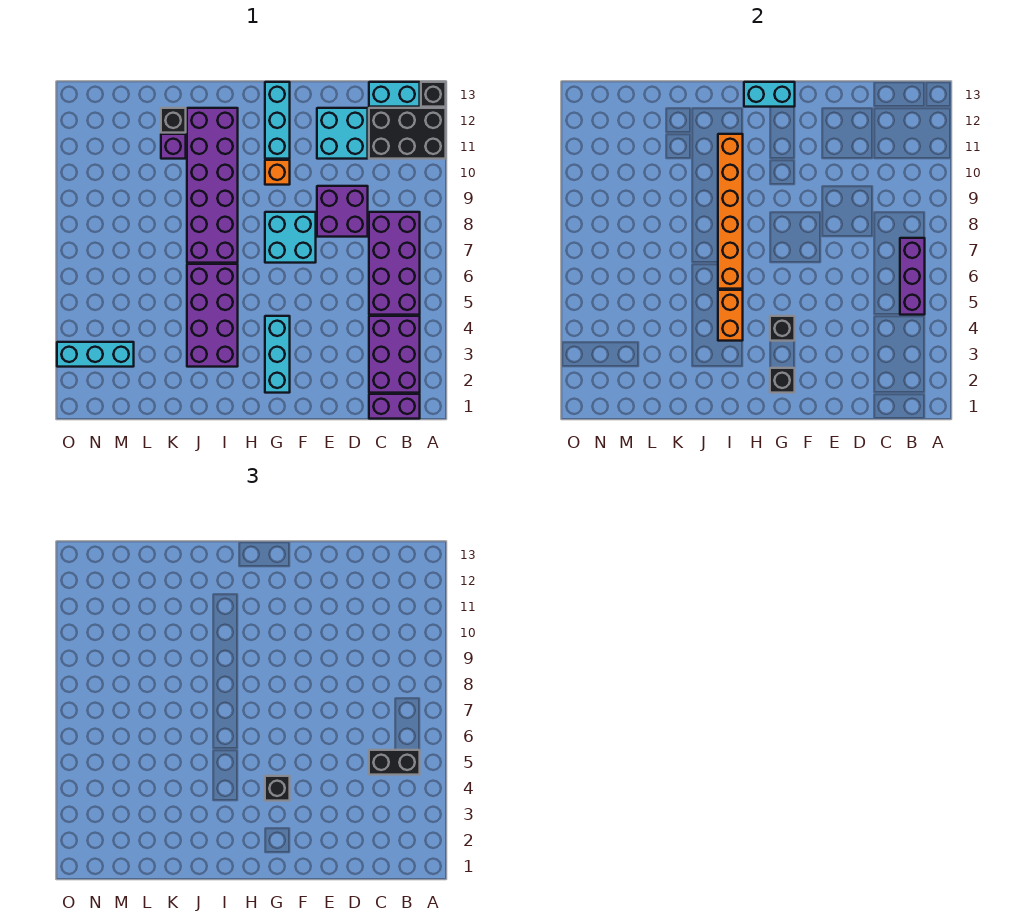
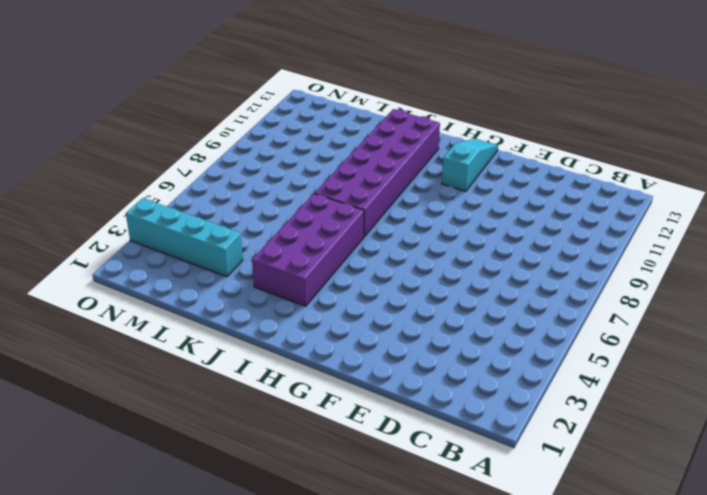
cyan slope G11:G13 level 1 top 11 -> cyan brick G11:G13 level 1
cyan brick L3:O3 level 1 -> cyan brick M3:O3 level 1
none -> black brick A11:C12 level 1
none -> black brick A13 level 1
none -> purple brick B1:C1 level 1

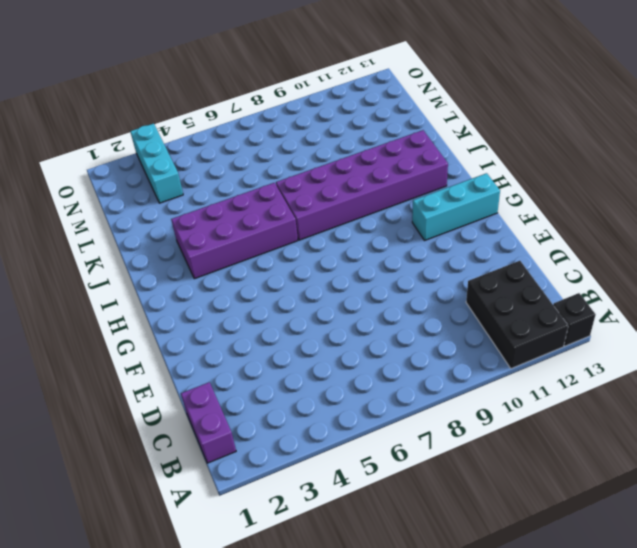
none -> purple brick B2:C4 level 1
none -> purple brick B5:C8 level 1
none -> cyan brick B13:C13 level 1

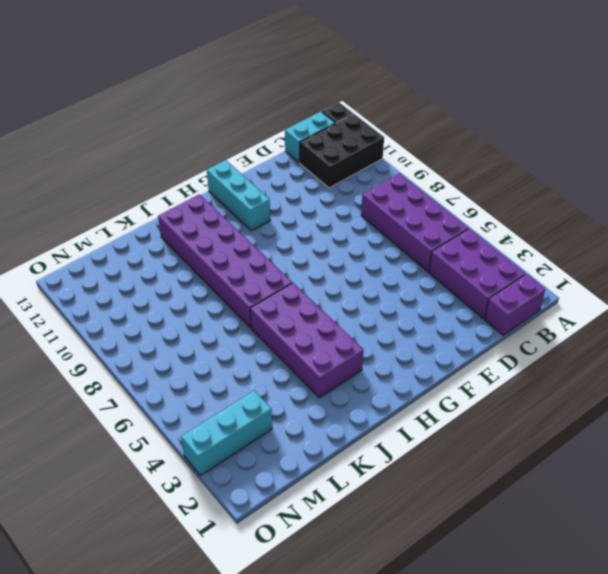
none -> purple brick D8:E9 level 1
none -> cyan brick D11:E12 level 1
none -> cyan brick F7:G8 level 1

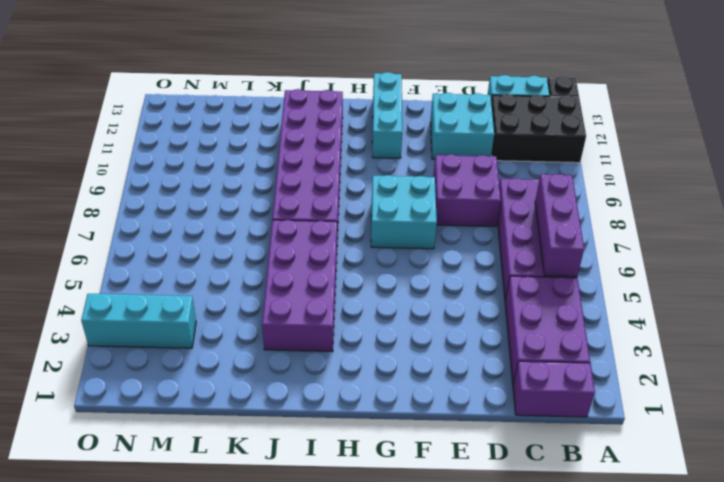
none -> cyan brick G2:G4 level 1
none -> orange brick G10 level 1
none -> purple brick K11 level 1

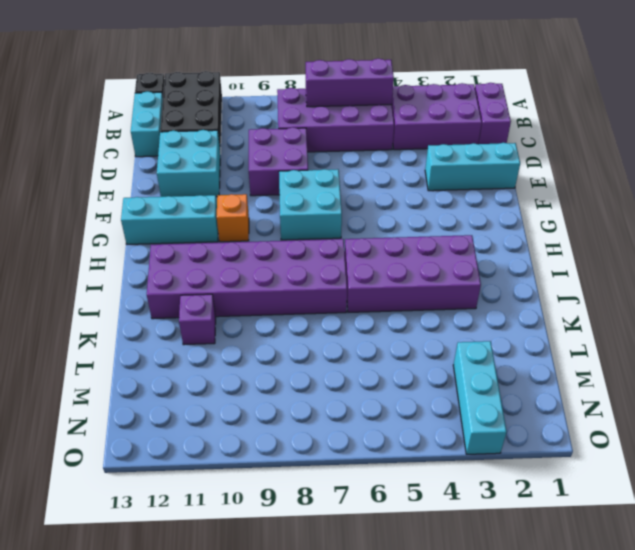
cyan brick E1:E3 level 1 -> cyan brick G2:G4 level 1
none -> black brick K12 level 1
none -> black brick G2 level 2
none -> black brick G4 level 2

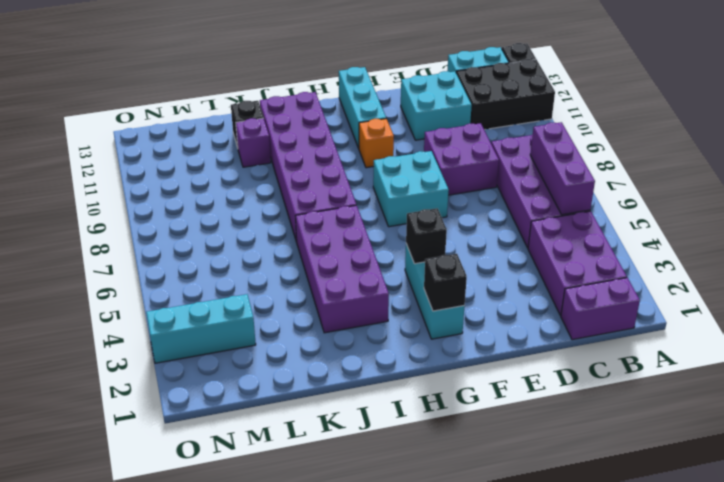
none -> cyan brick G13:H13 level 2
none -> orange brick I4:I5 level 2
none -> orange brick I6:I11 level 2

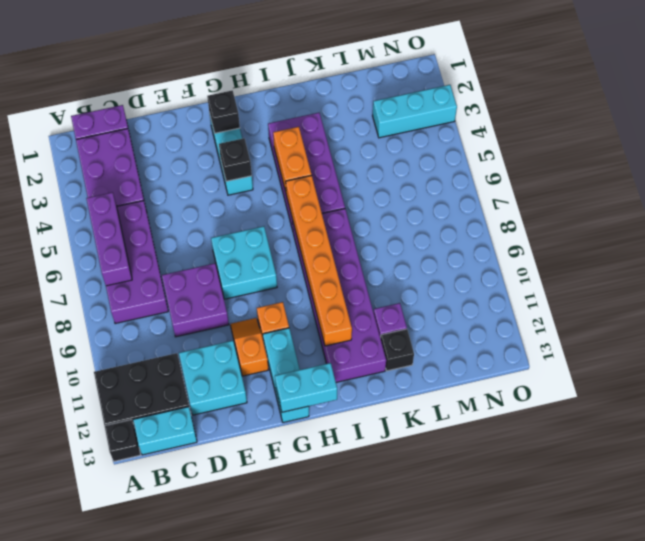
orange slope F10:F11 level 1 top 11 -> none
none -> black brick B5:C5 level 3
none -> black brick G4 level 3

